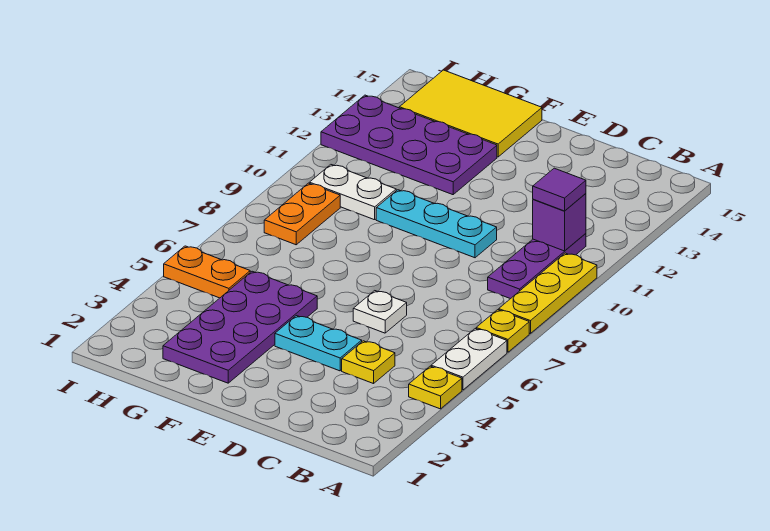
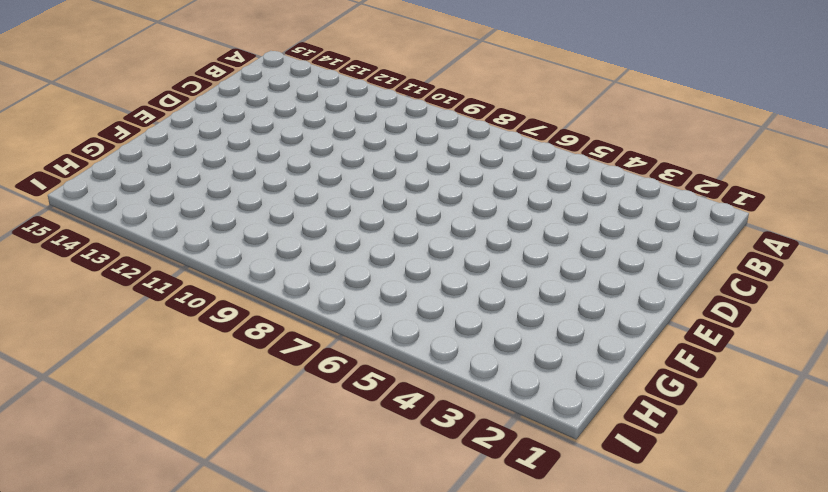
none -> yellow plate A4 level 1
none -> white plate A5:A6 level 1
none -> yellow plate A7 level 1

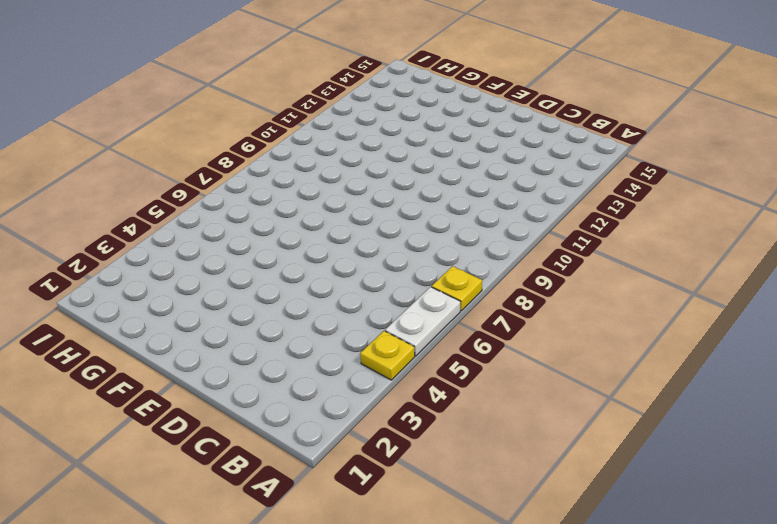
none -> yellow plate A8:A10 level 1
none -> purple plate B9:B11 level 1
none -> yellow plate C4 level 1

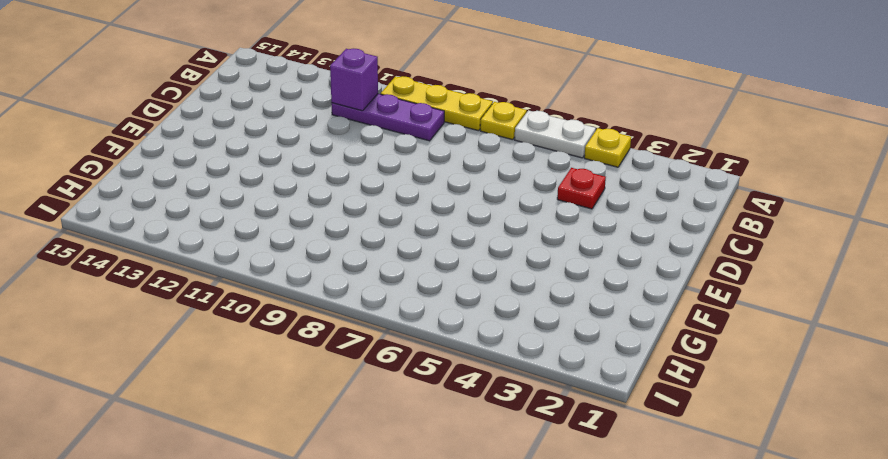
red plate C4 level 1 -> yellow plate C4 level 1
none -> cyan plate D4:E4 level 1
none -> white plate D6 level 1
none -> cyan plate D10:F10 level 1

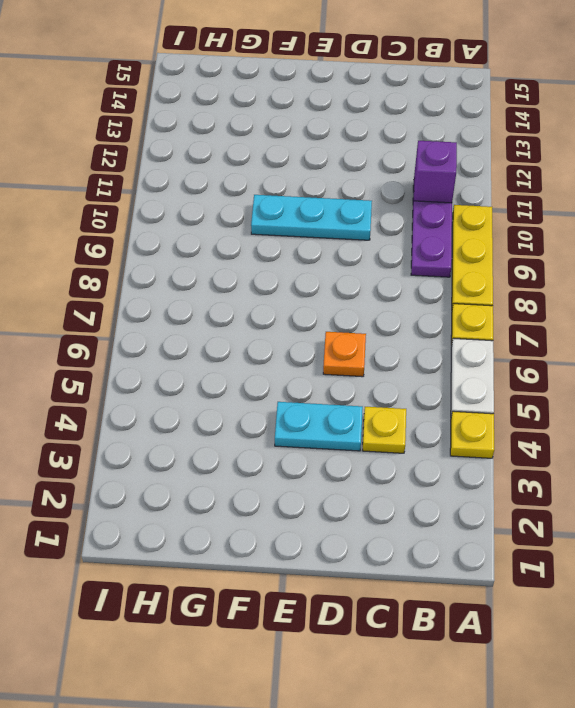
orange plate D6 level 1 -> white plate D6 level 1
none -> purple plate F2:G5 level 1
none -> purple plate F12:I13 level 1
none -> yellow tile F14:H15 level 1

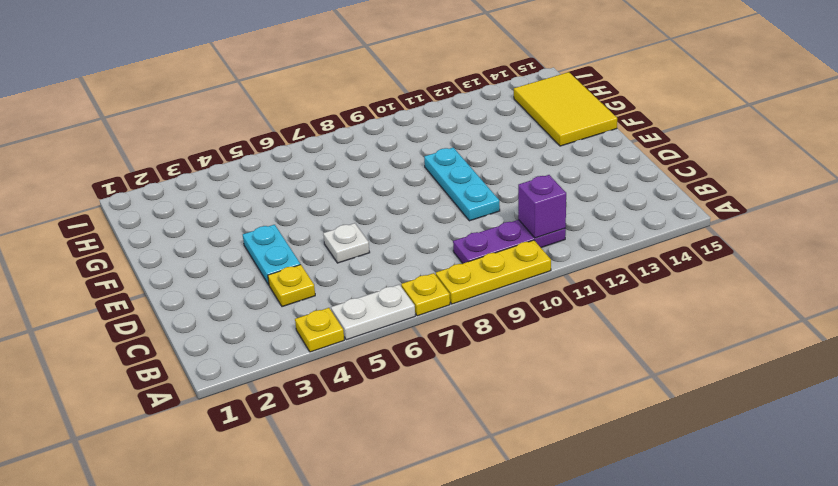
none -> purple plate F2:G5 level 1
none -> purple plate F12:I13 level 1
none -> white plate G10:H10 level 1

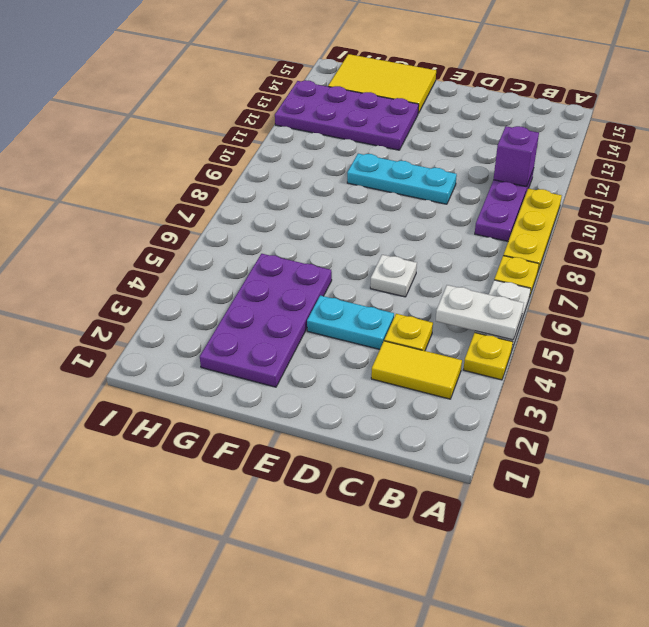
white plate A5:B5 level 2 -> white plate G10:H10 level 1
yellow tile B3:C3 level 1 -> none
none -> orange plate H5:I5 level 1
none -> orange plate H8:H9 level 1
none -> purple tile B11 level 3

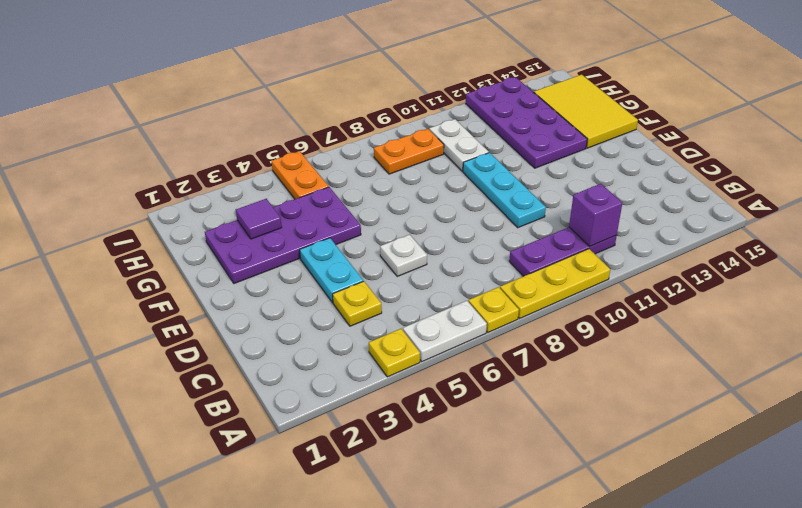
purple tile G3 level 2 -> purple tile B11 level 3

